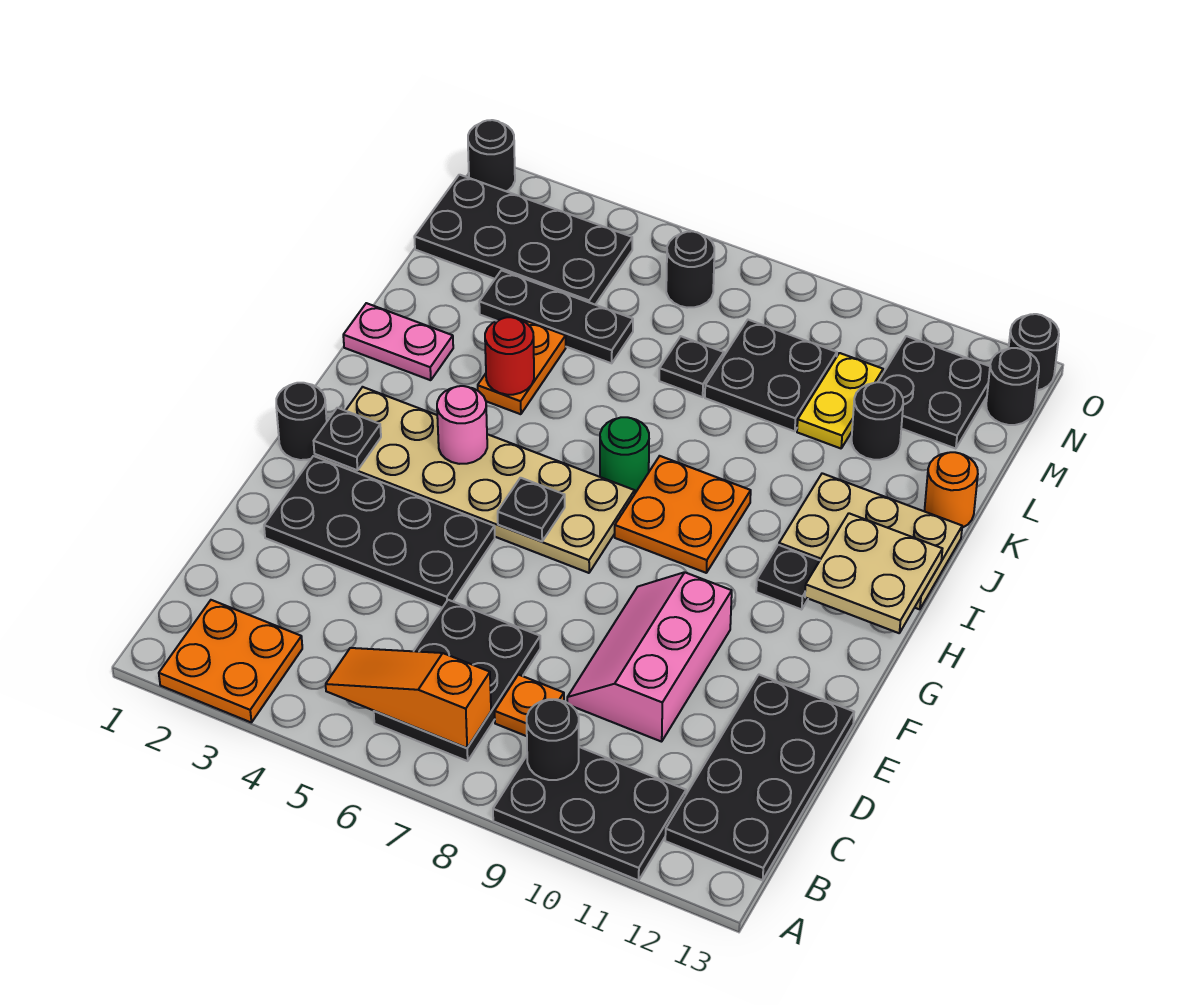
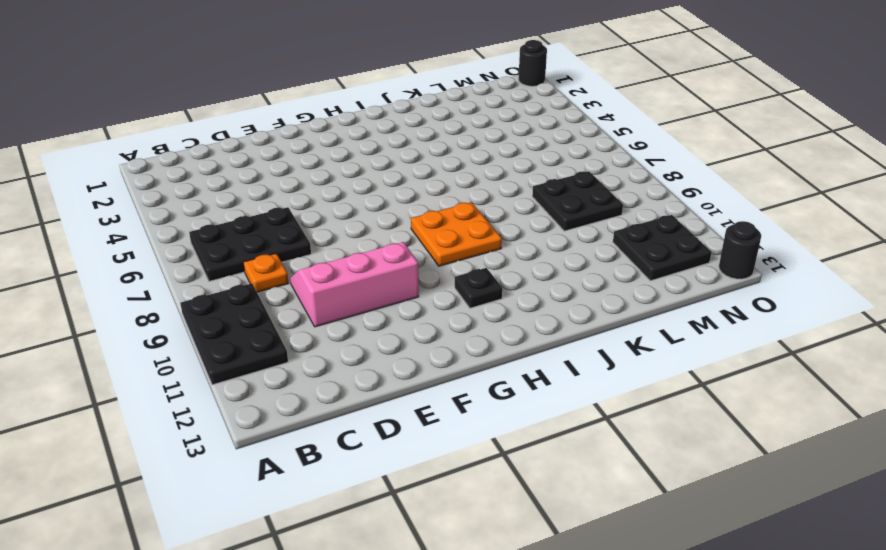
none -> orange plate A2:B3 level 1
none -> black plate B12:E13 level 1
none -> black plate E2:F5 level 1
none -> black round brick G1 level 1

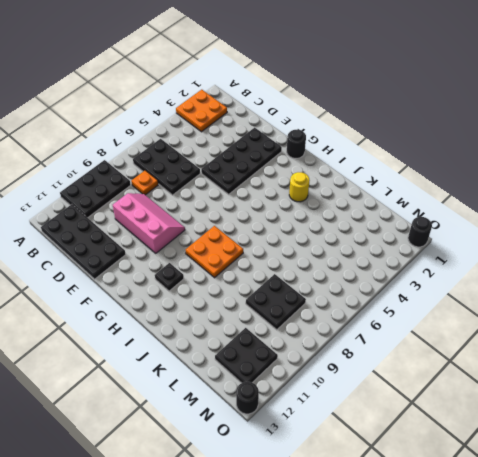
yellow round brick I3 level 1 -> none
none -> tan plate G2:H7 level 1
none -> green round brick I7 level 1
none -> tan plate I11:J13 level 1
none -> pink plate J1:J2 level 1

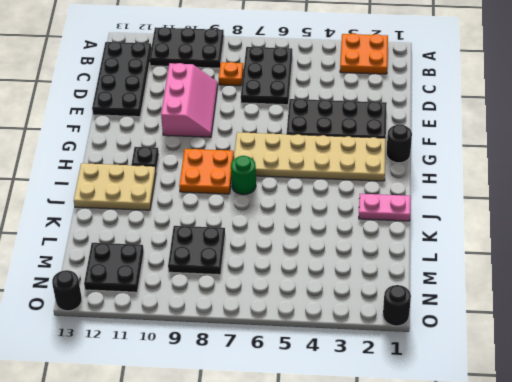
none -> orange plate J4:K4 level 1
none -> orange round brick K13 level 1
none -> black plate L3:L5 level 1
none -> black plate L7 level 1

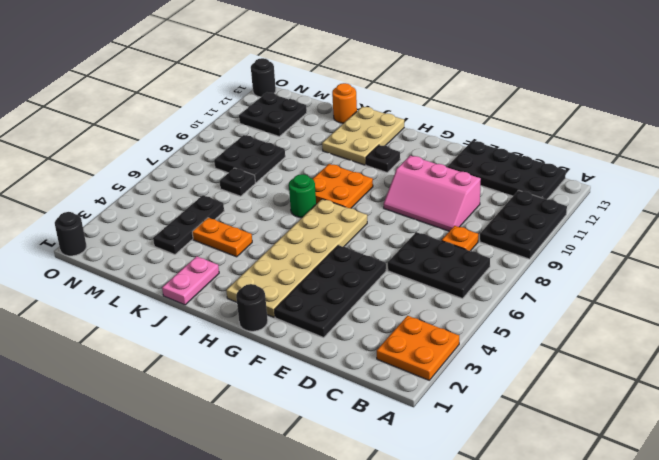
none -> yellow plate L10:M10 level 1
none -> black round brick L11 level 1
none -> black plate M1:N4 level 1
none -> black round brick N6 level 1

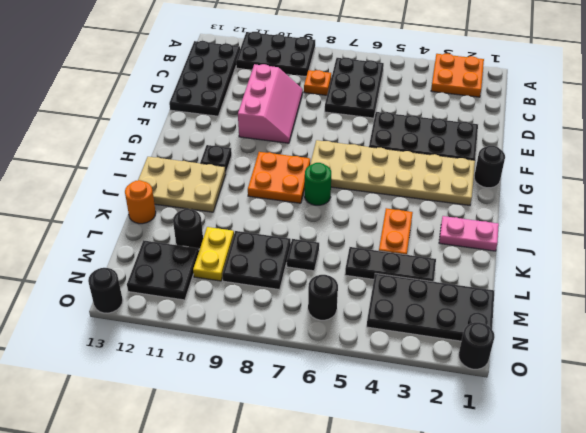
none -> black round brick N13 level 1
none -> orange slope B5:B7 level 2 top 7
none -> black round brick B9 level 2
none -> black plate G2 level 2

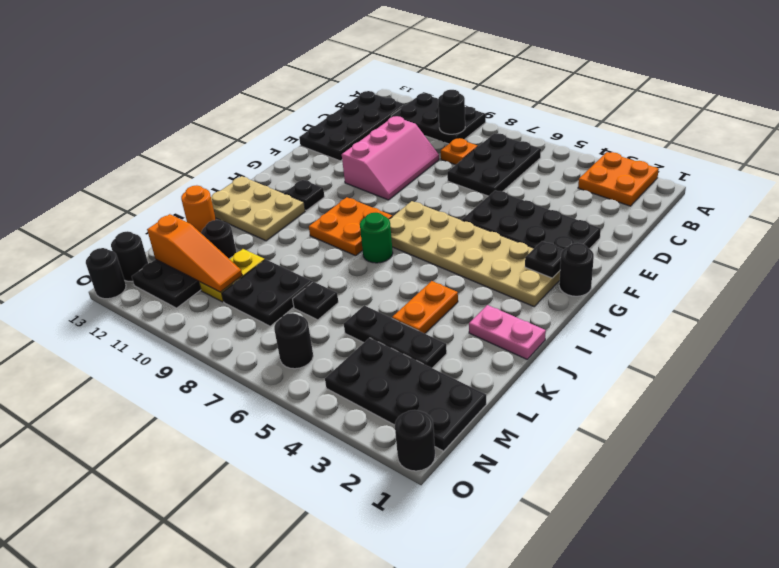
orange slope M10:M12 level 2 top 12 -> orange slope B5:B7 level 2 top 7
none -> black plate G6 level 2
none -> pink round brick H4 level 2
none -> tan plate H12:I13 level 2
none -> red round brick J4 level 2

